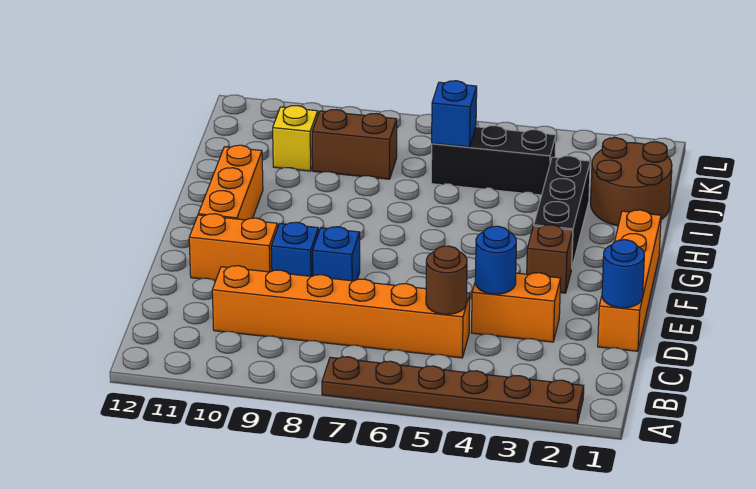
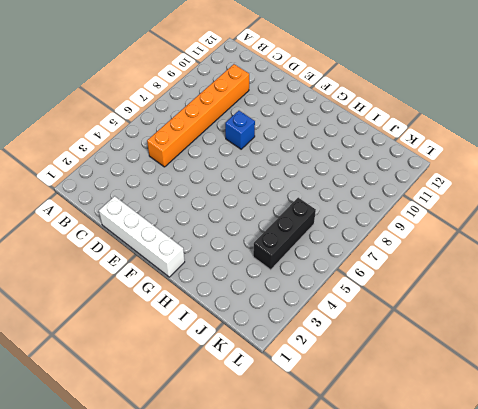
white brick D1:G1 level 1 -> orange brick D1:G1 level 1
none -> brown plate A2:A7 level 1
none -> orange brick D3:D4 level 1
none -> blue brick E9 level 1

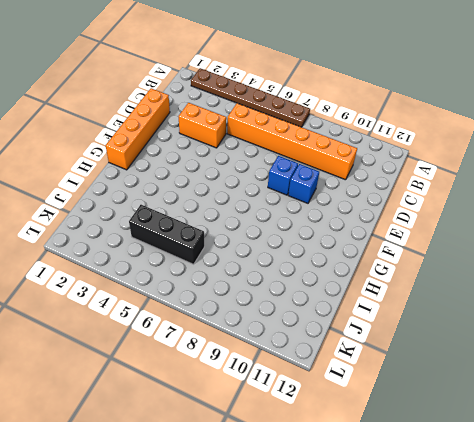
none -> orange brick E10:E11 level 1
none -> brown brick F3 level 1
none -> orange brick F11:H11 level 1

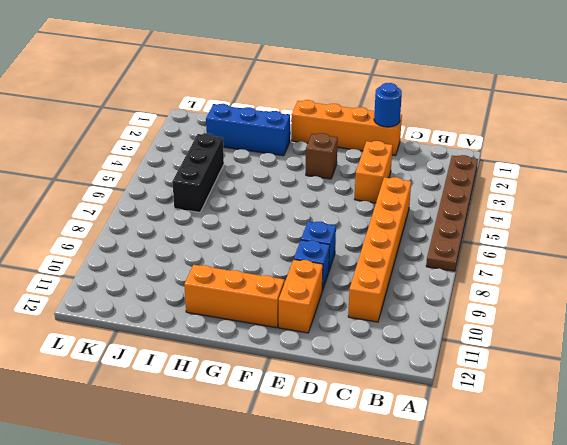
blue brick H2:J2 level 1 -> brown round brick I1:J2 level 1
none -> black brick G3:I3 level 1
none -> brown brick J8:J9 level 1
none -> yellow brick J10 level 1

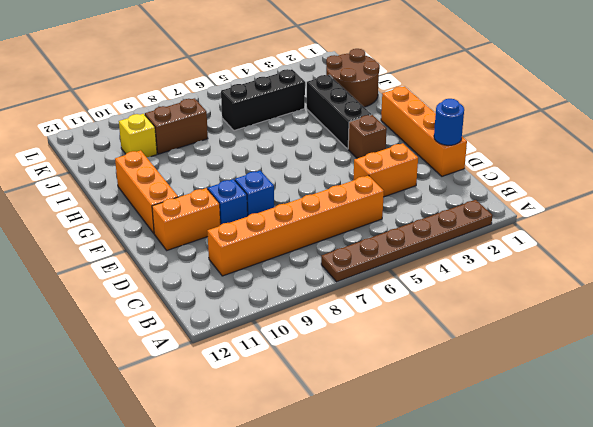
none -> brown round brick C5 level 2
none -> blue round brick D4 level 2
none -> blue brick J6 level 2

